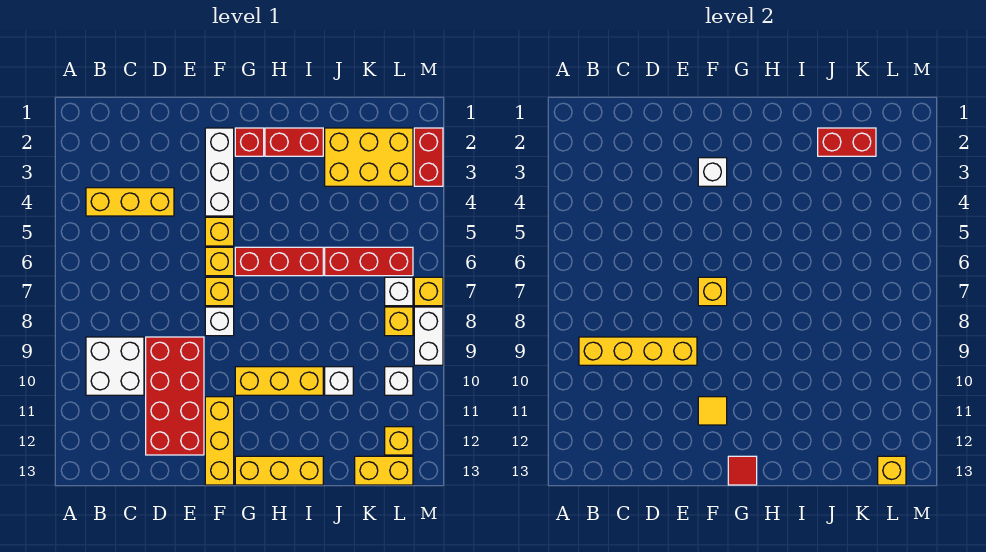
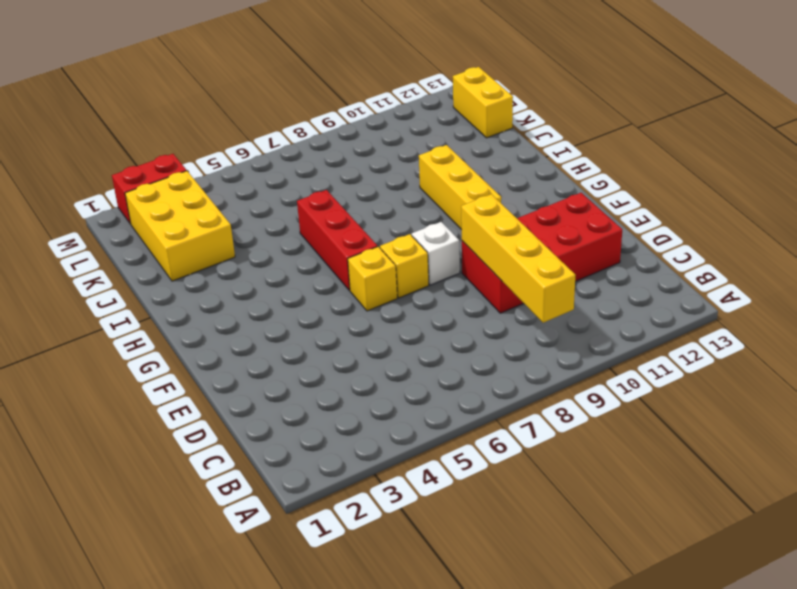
none -> yellow brick B4:D4 level 1
none -> white brick B9:C10 level 1
none -> white brick F2:F4 level 1
none -> yellow brick F5 level 1

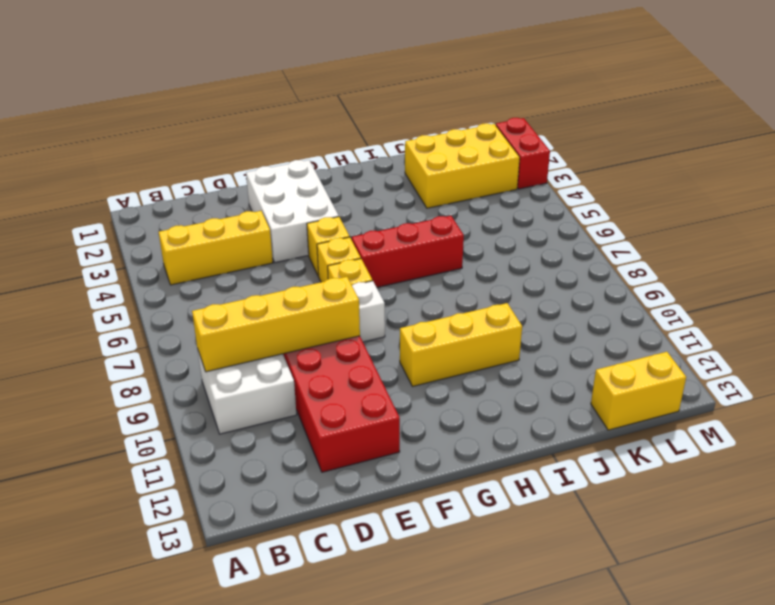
white brick E2:F4 level 1 -> white brick F2:F4 level 1
none -> yellow brick F11:F13 level 1
none -> red brick G2 level 1
none -> yellow brick G13:I13 level 1
none -> red brick H2:I2 level 1

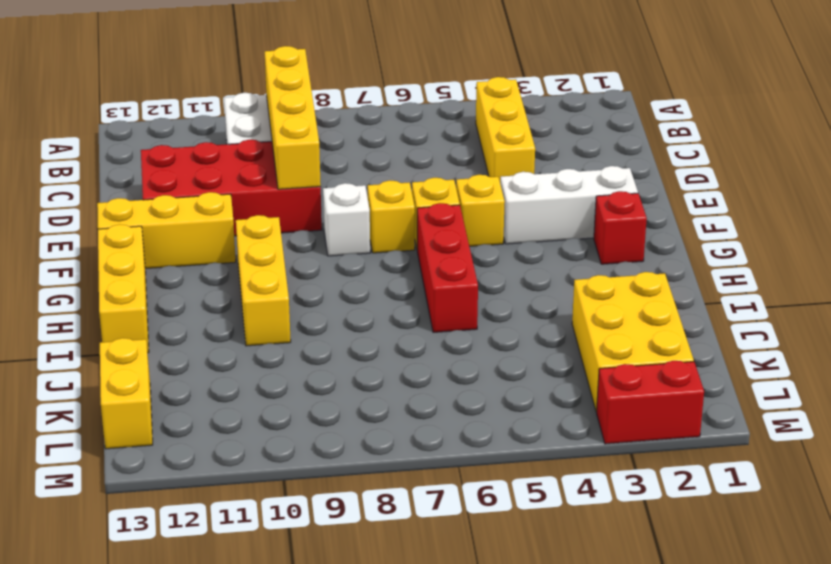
none -> red brick H2:I2 level 1
none -> red brick J6:L6 level 1
none -> white brick J10 level 1
none -> white brick L7 level 1

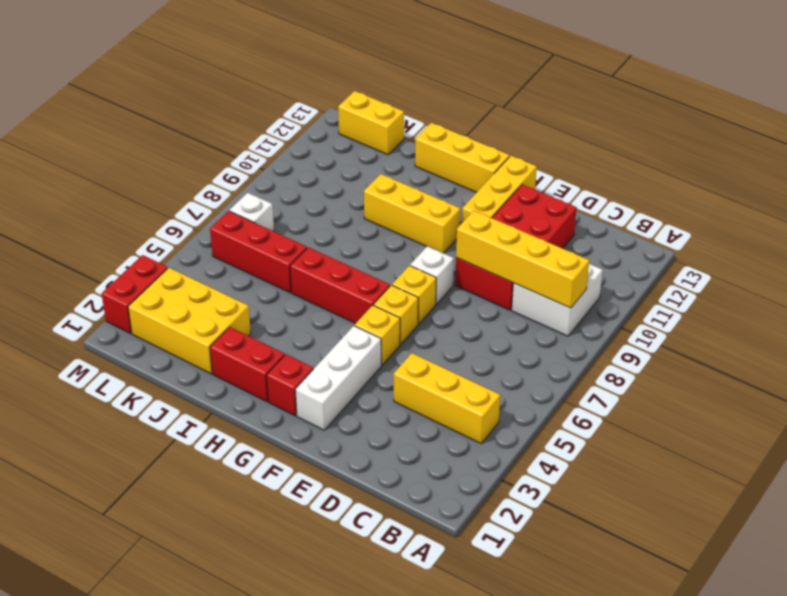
none -> white brick J10 level 1
none -> yellow brick L8 level 1
none -> white brick L10 level 1
none -> yellow brick L12 level 1

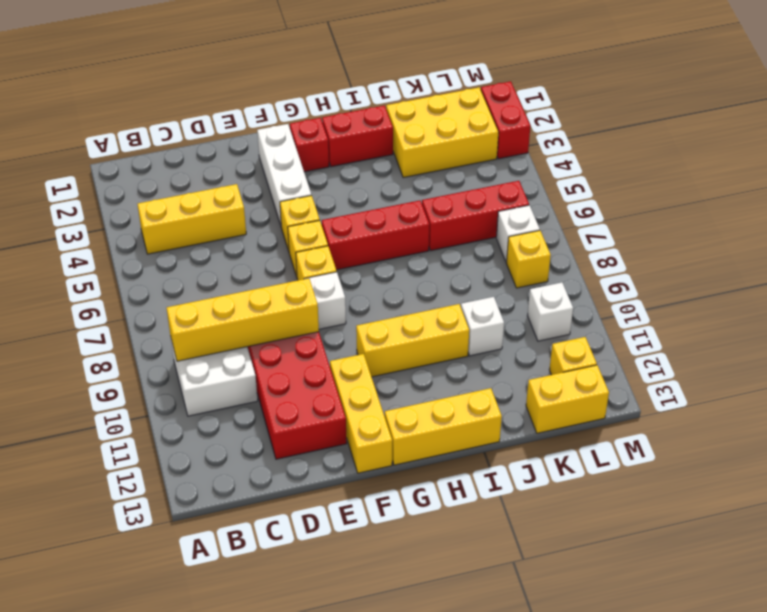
none -> yellow brick M7 level 1
none -> white brick M8:M9 level 1
none -> white brick F3 level 2
none -> yellow brick F7 level 2

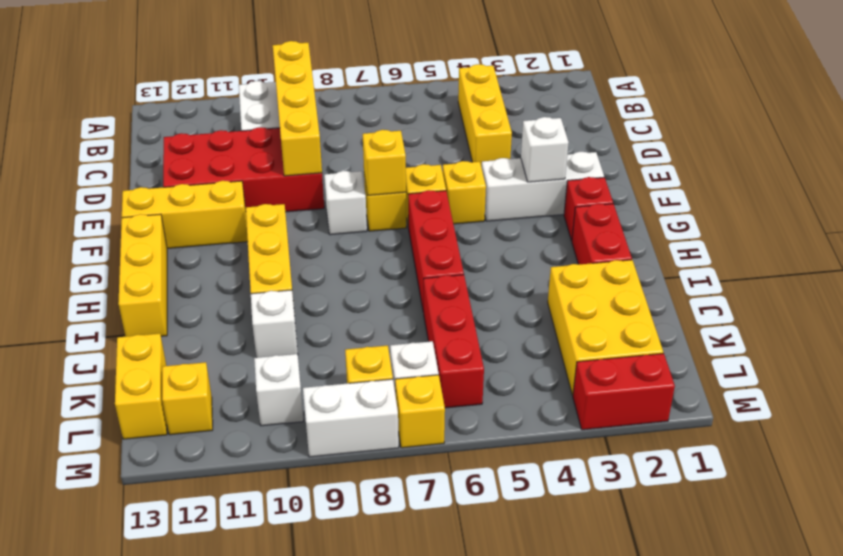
none -> yellow tile F11 level 2
none -> red tile G13 level 2
none -> red brick J2:K2 level 2
none -> yellow brick L13 level 2

